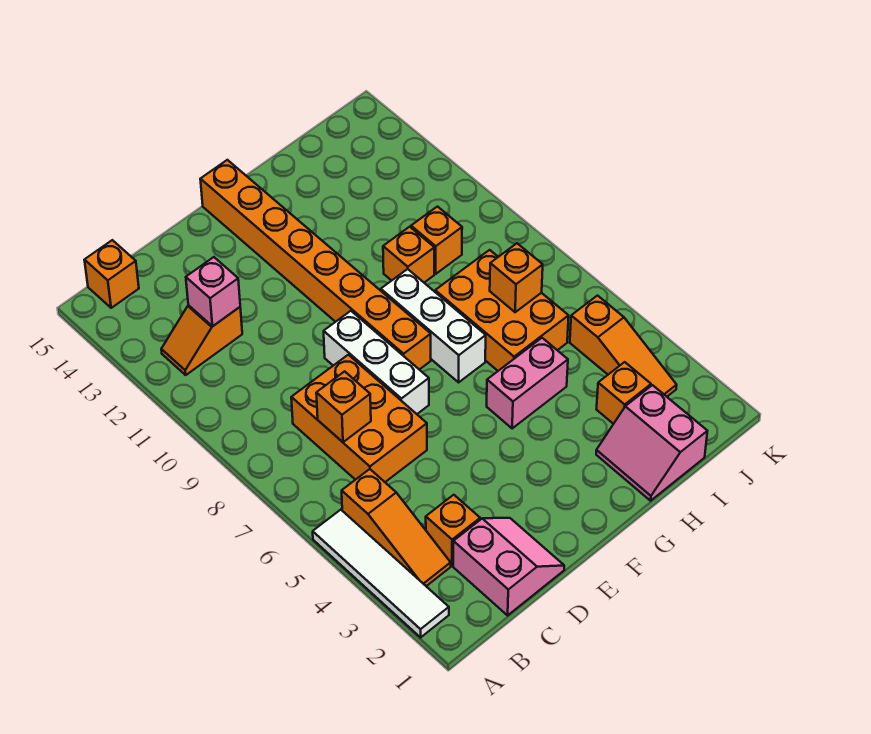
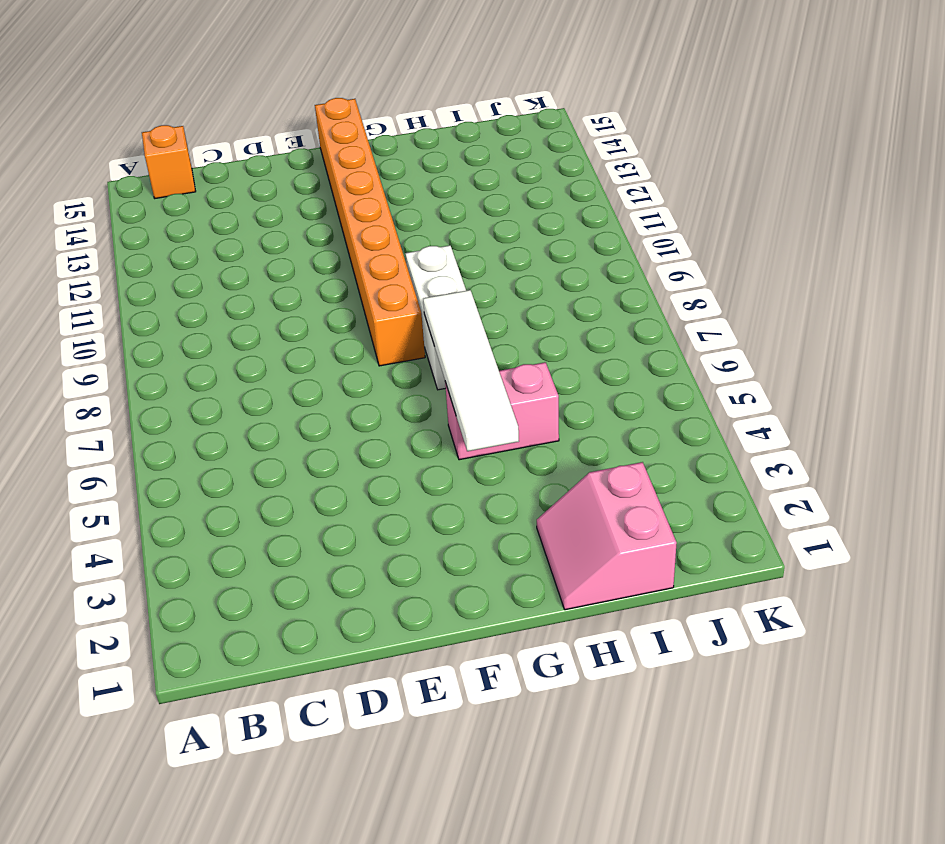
white tile G4:G7 level 2 -> white tile A2:A5 level 1
none -> orange slope B3:B5 level 1 top 5
none -> orange slope B12:C12 level 1 top C
none -> pink slope C1:D2 level 1 top C

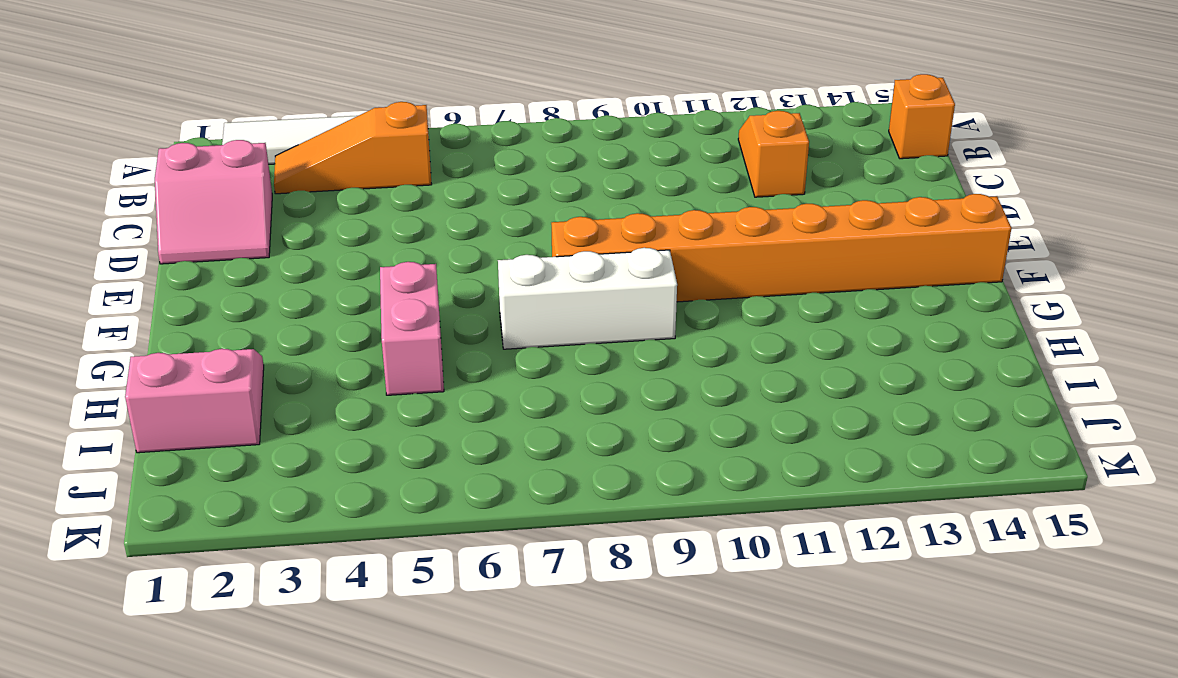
none -> orange brick C3 level 1
none -> orange brick C6:D8 level 1
none -> white brick E7:E9 level 1

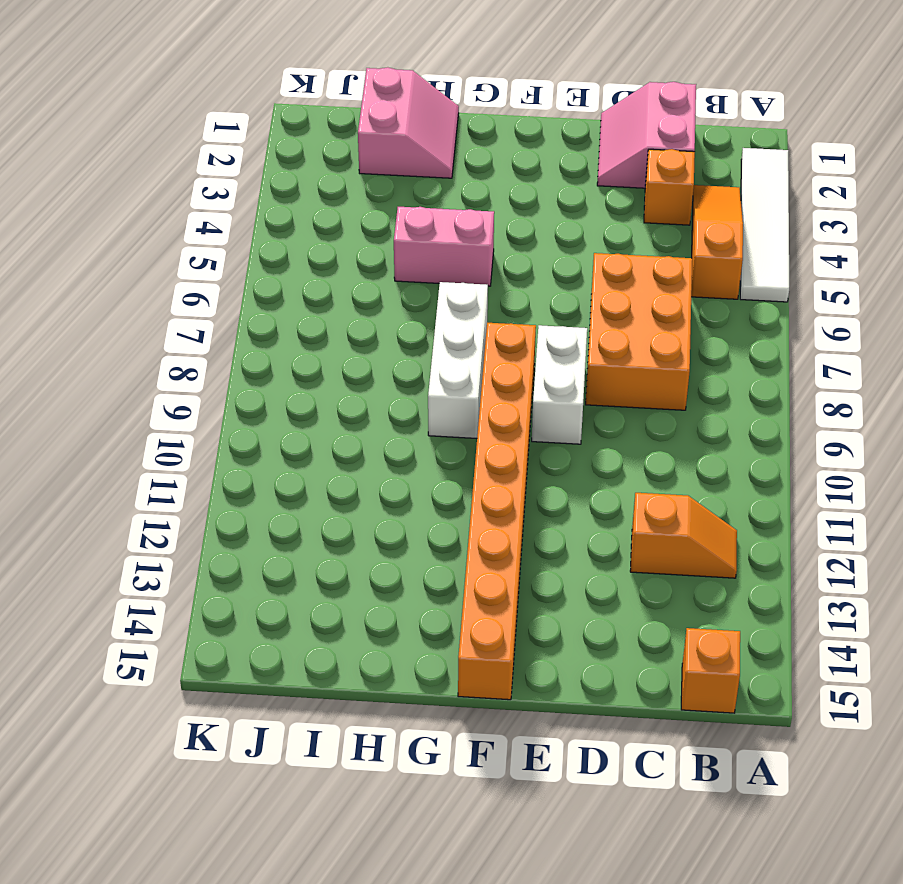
white brick E8:E9 level 1 -> white brick E7:E9 level 1
none -> orange brick H6:I8 level 1
none -> orange brick H10 level 1
none -> orange brick I3 level 1

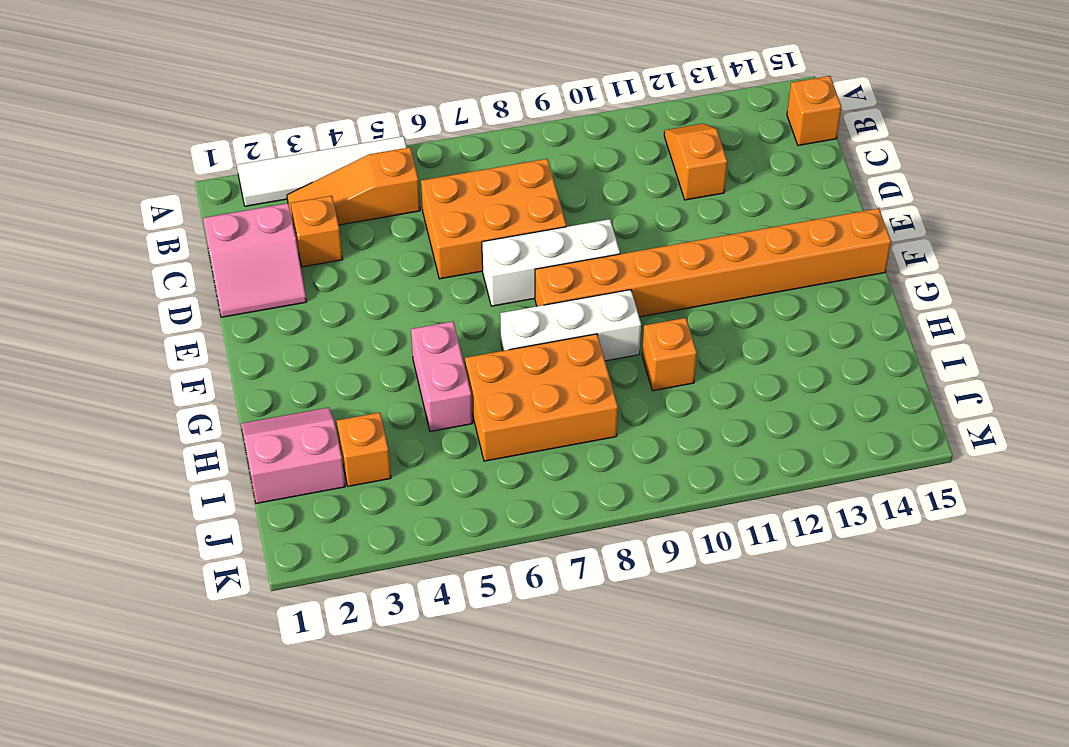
none -> orange brick I10 level 1
none -> orange slope J3:J5 level 1 top 5
none -> orange brick C7 level 2

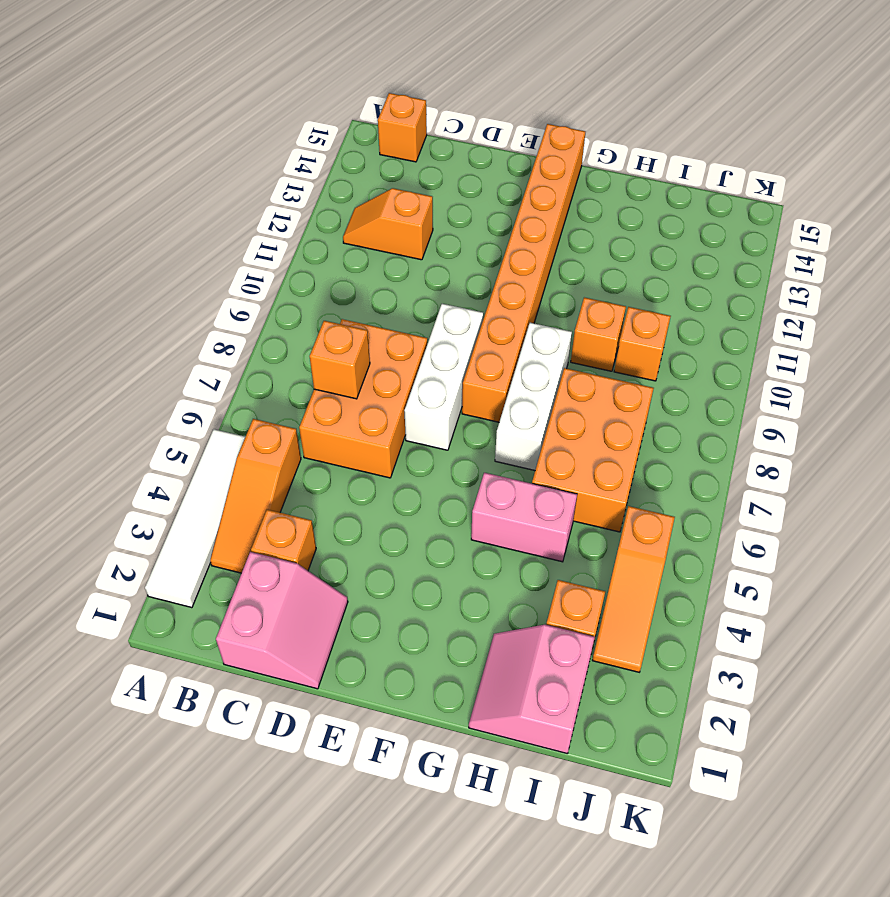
none -> pink brick C12 level 2
none -> orange brick I7 level 2

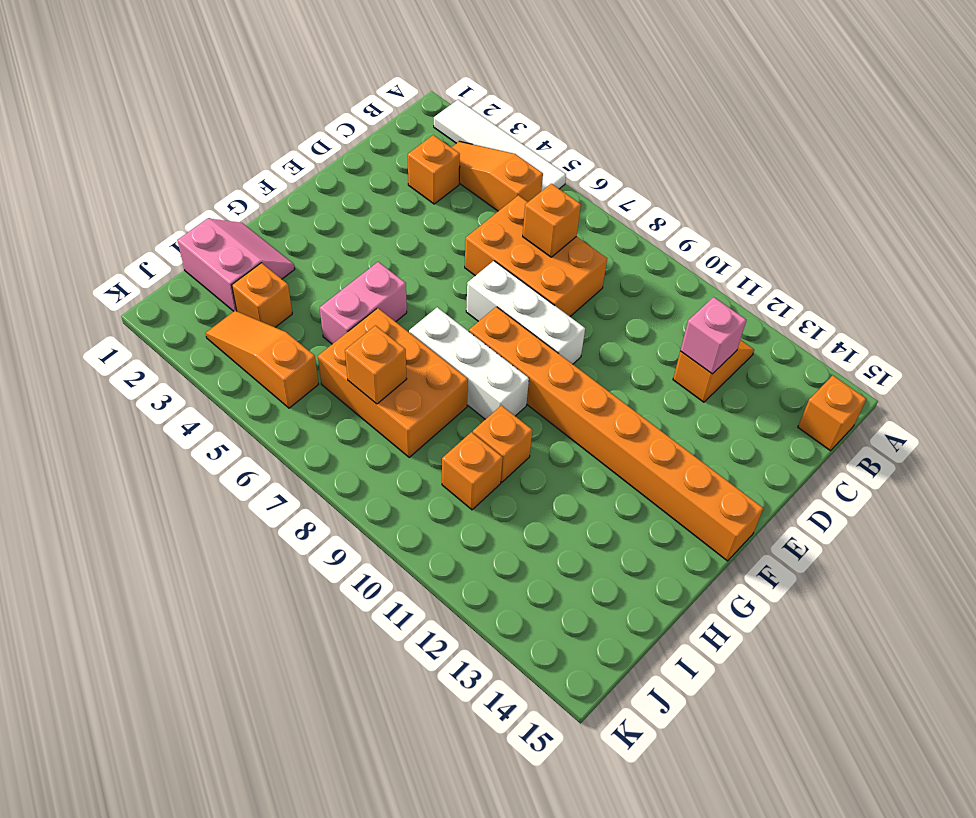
none -> pink slope C1:D2 level 1 top C

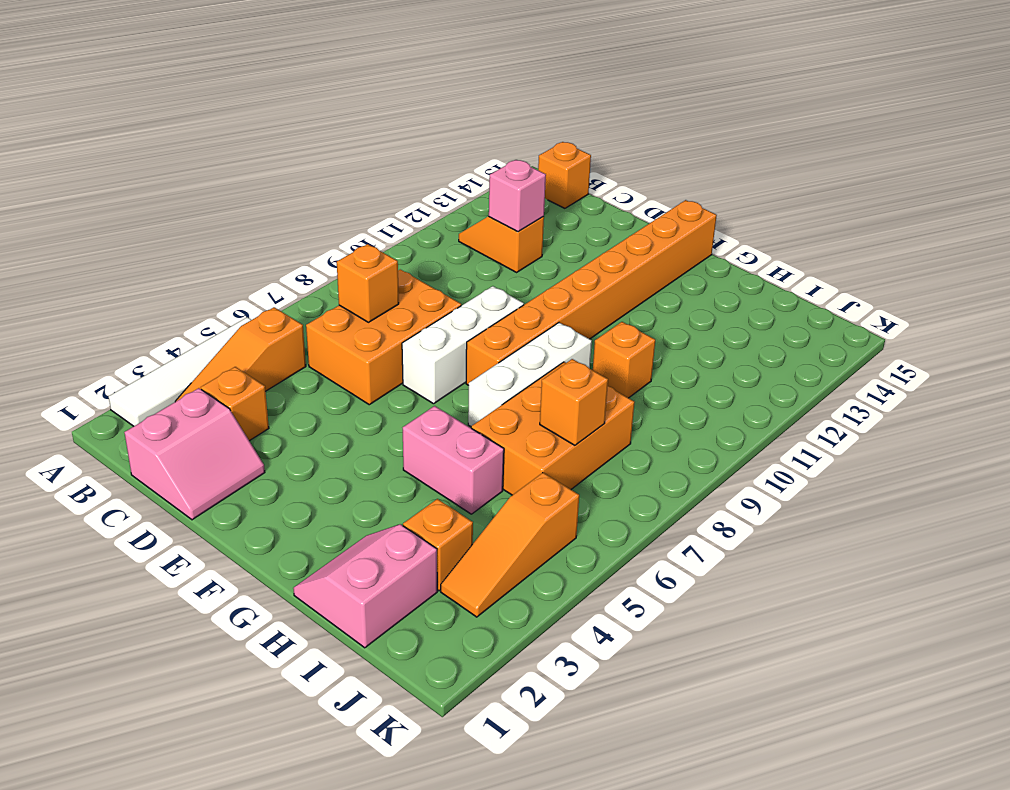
none -> orange brick I10 level 1

